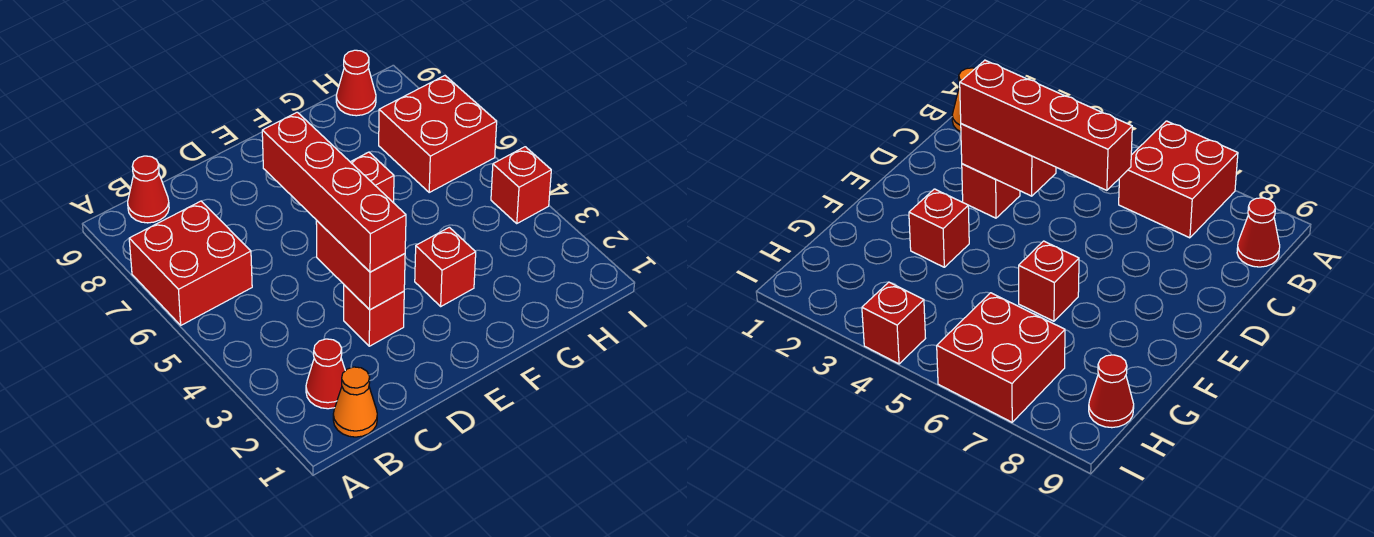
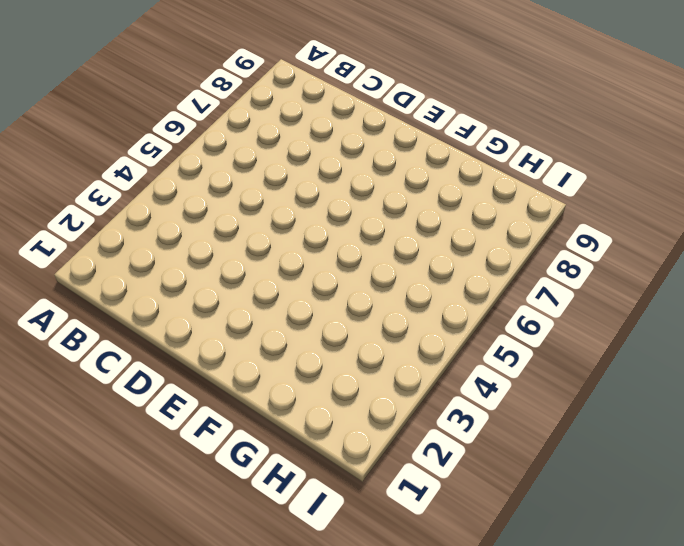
none -> red brick A6:B7 level 1
none -> orange cone B1 level 1
none -> red cone B2 level 1

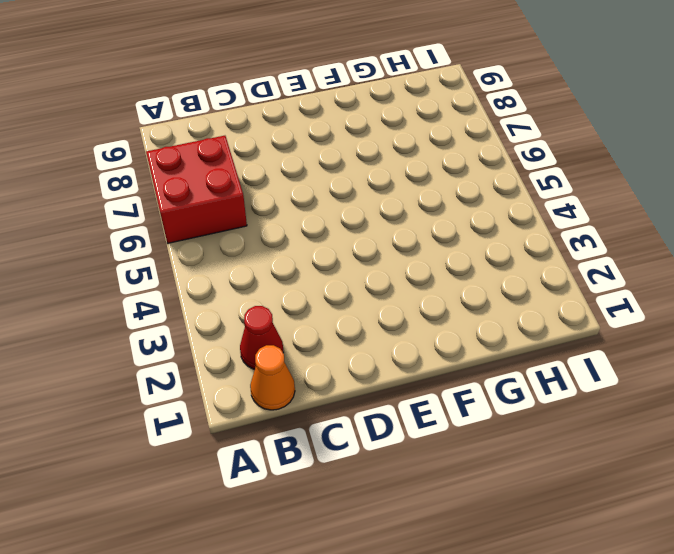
none -> red cone B9 level 1
none -> red brick D3 level 1
none -> red brick F3 level 1

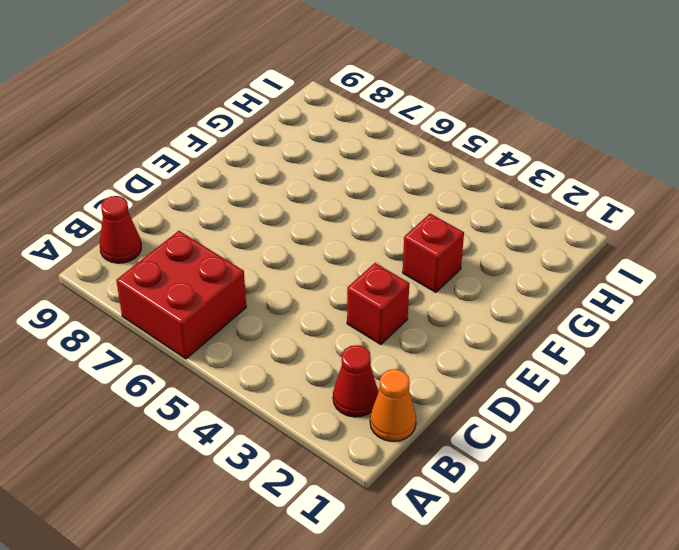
none -> red brick F6 level 1
none -> red brick H6:I7 level 1
none -> red cone H9 level 1

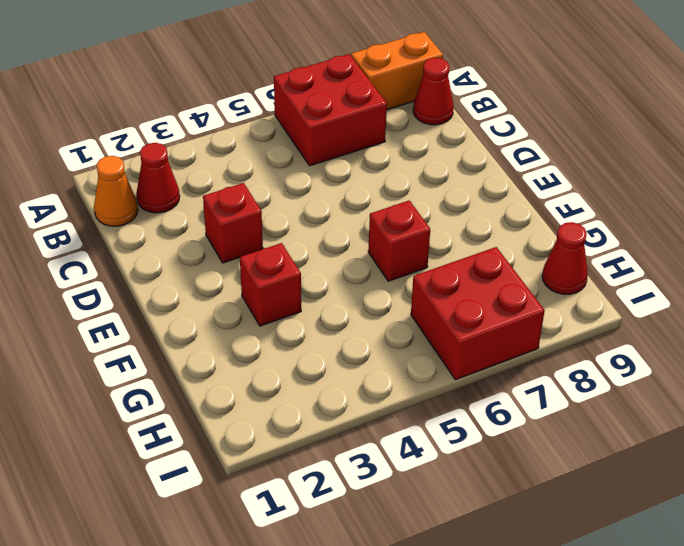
orange brick A8:A9 level 1 -> none
none -> red brick I4 level 1
none -> red brick D3:D4 level 2
none -> red brick D3:D6 level 3

